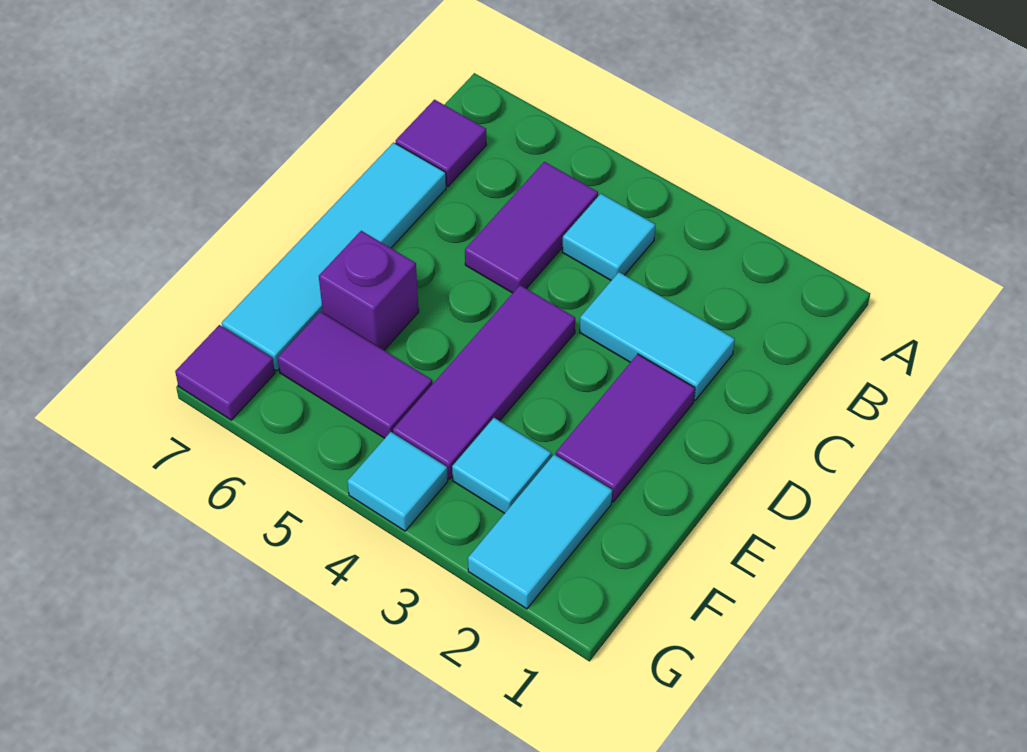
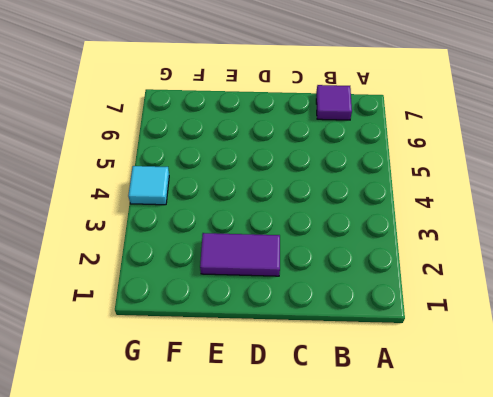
none -> cyan tile B4 level 1
none -> purple tile B5:C5 level 1
none -> cyan tile C2:C3 level 1

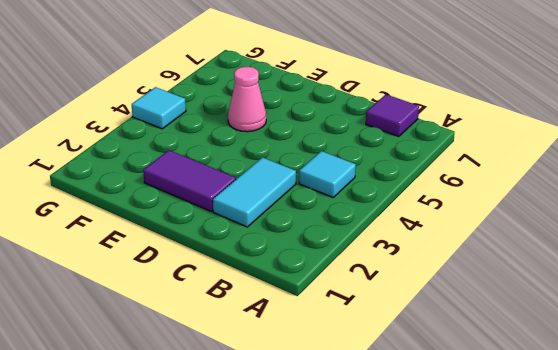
pink cone E5 level 1 -> none
none -> purple tile B5:C5 level 1
none -> cyan tile C7:F7 level 1
none -> purple tile D4:F4 level 1

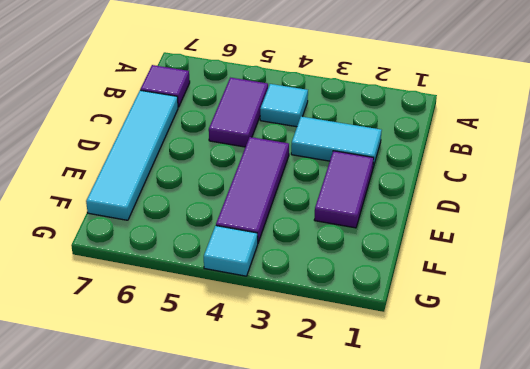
none -> purple brick E6 level 1
none -> cyan tile F2:G2 level 1
none -> cyan tile F3 level 1

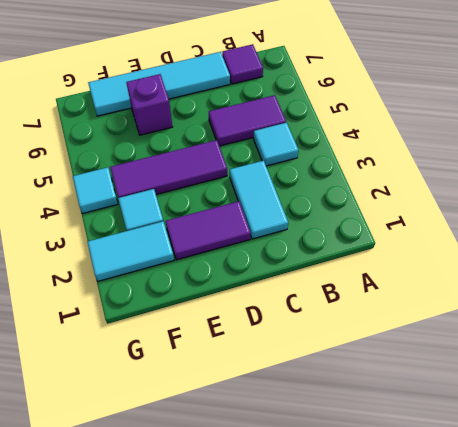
none -> purple tile F5:F6 level 1
none -> purple tile G7 level 1

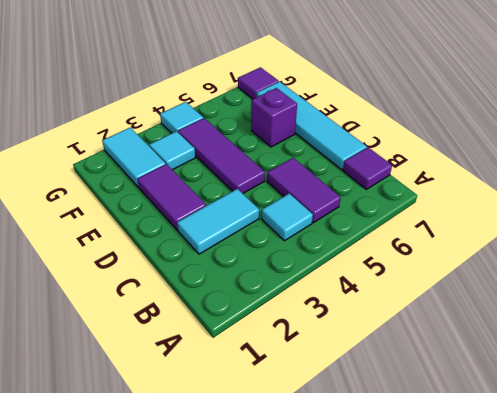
none -> purple tile F5:F6 level 1

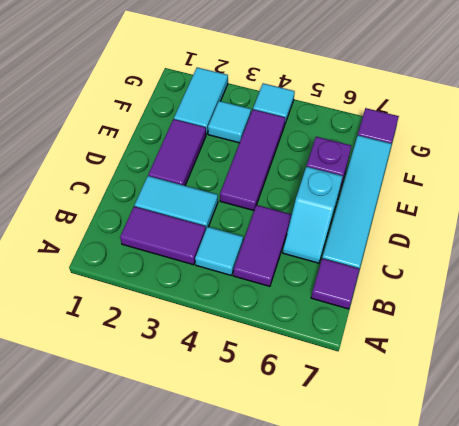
purple tile B2:B3 level 1 -> purple tile F5:F6 level 1
cyan slope C6:D6 level 1 top D -> none

